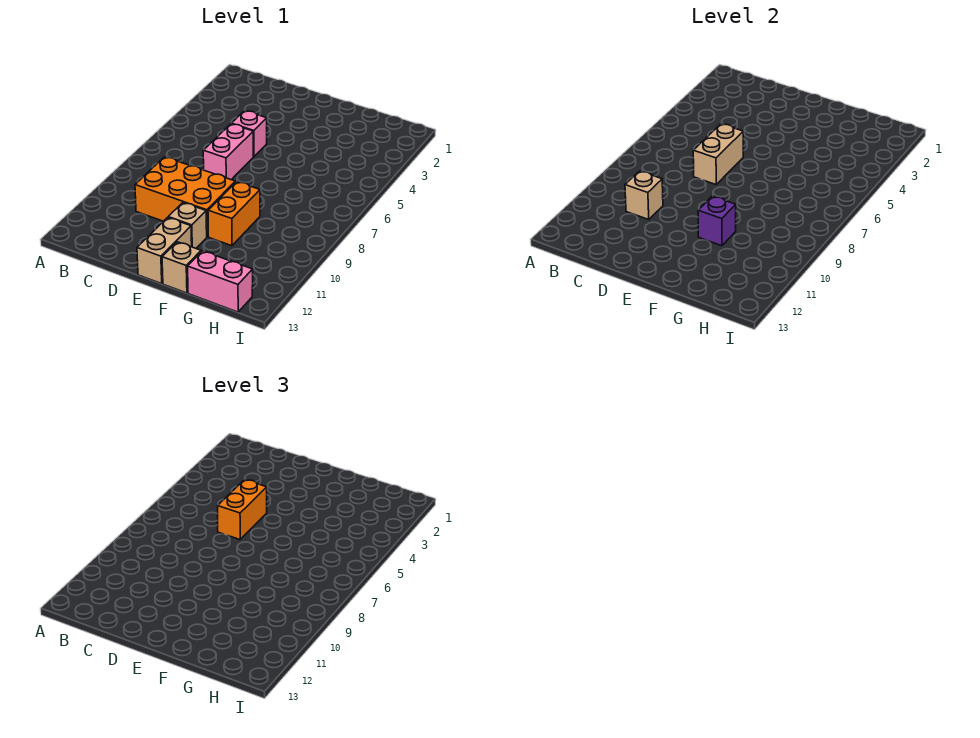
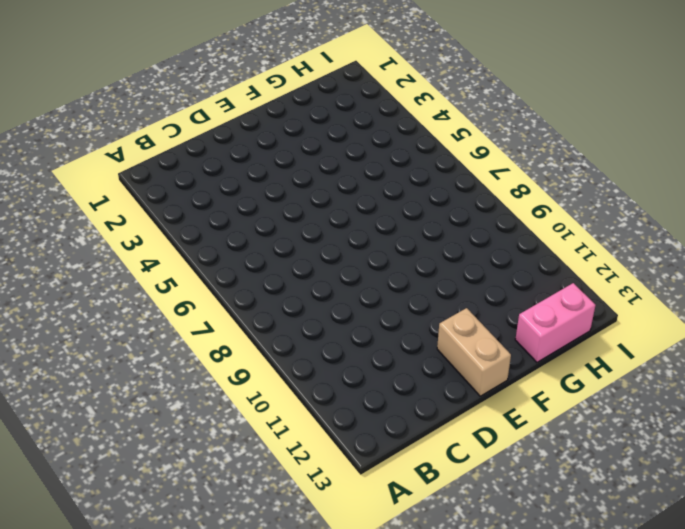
none -> orange brick C9:E10 level 1
none -> pink brick D5 level 1
none -> pink brick D6:D7 level 1

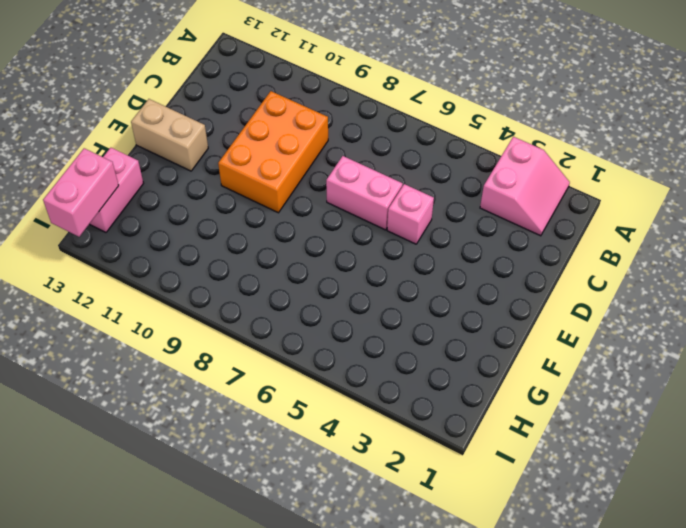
pink slope A2:B3 level 1 top 3 -> none
pink brick H13:I13 level 2 -> none
none -> tan brick E11 level 1
none -> orange brick F9:F10 level 1
none -> tan brick F13 level 1

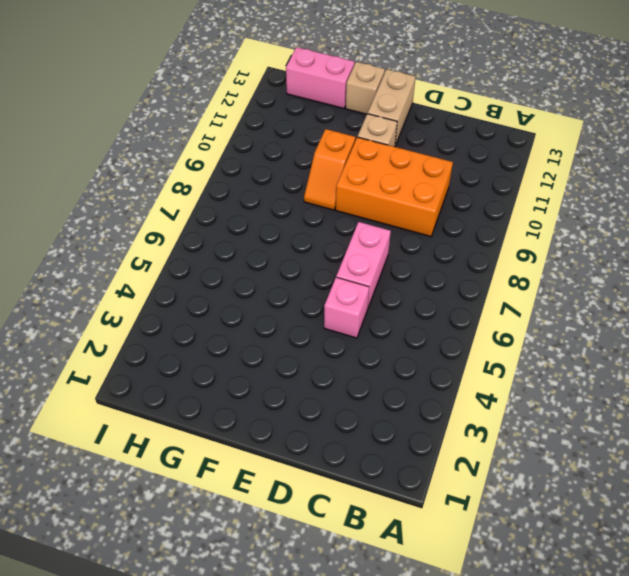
orange slope F9:F10 level 1 top 10 -> orange brick F9:F10 level 1
none -> tan brick C10 level 2
none -> tan brick D6:D7 level 2
none -> purple brick F10 level 2

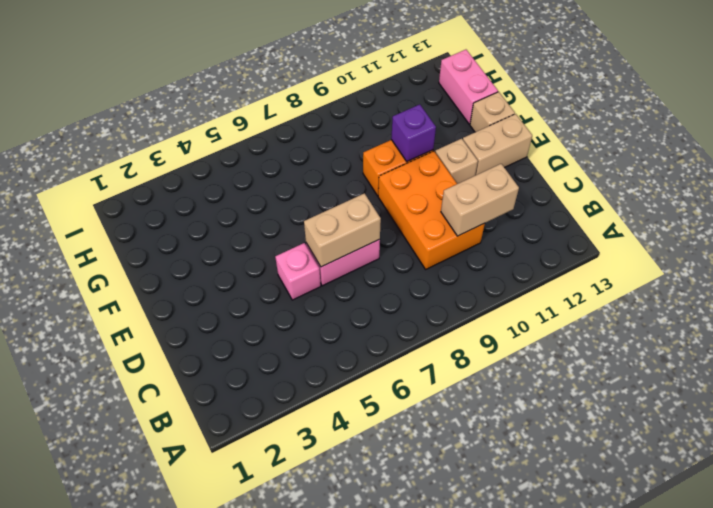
tan brick C10:C11 level 2 -> tan brick C10 level 2
none -> orange brick D5:D6 level 3

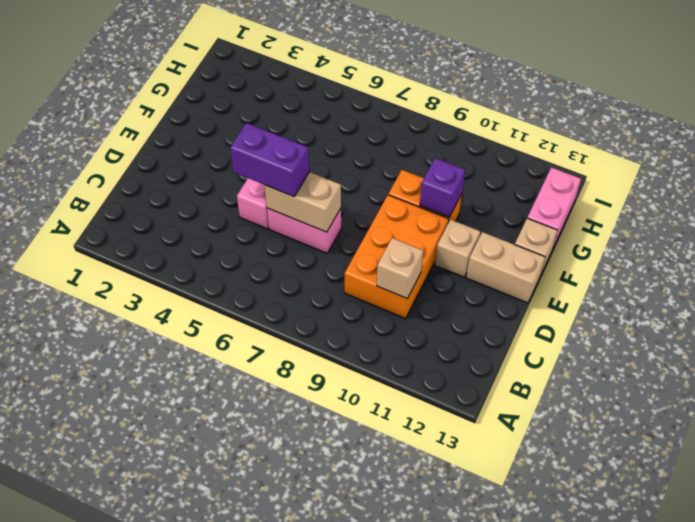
purple brick D5:D6 level 3 -> orange brick D5:D6 level 3

